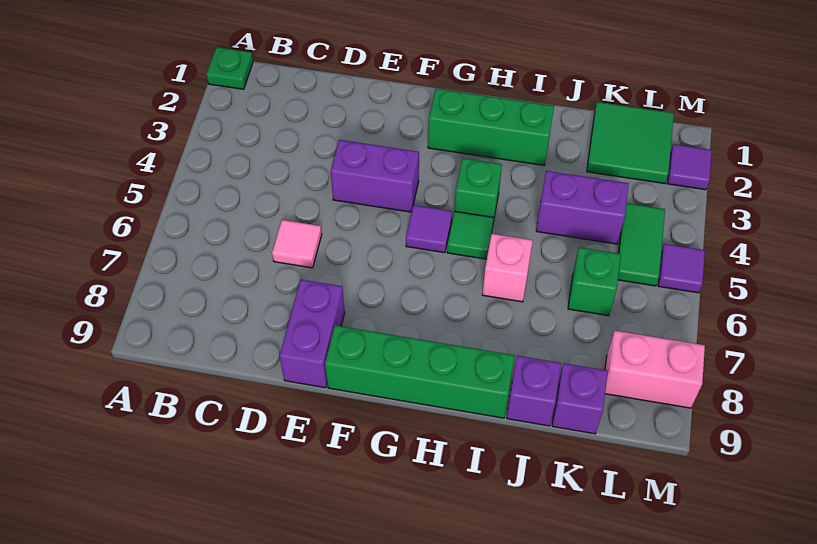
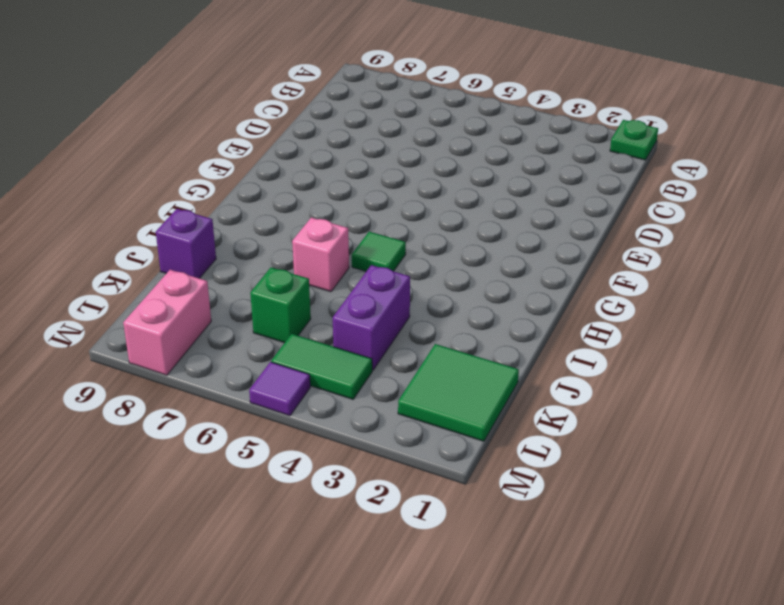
none -> pink tile D6 level 1
none -> purple brick E4:F4 level 1
none -> purple brick E8:E9 level 1

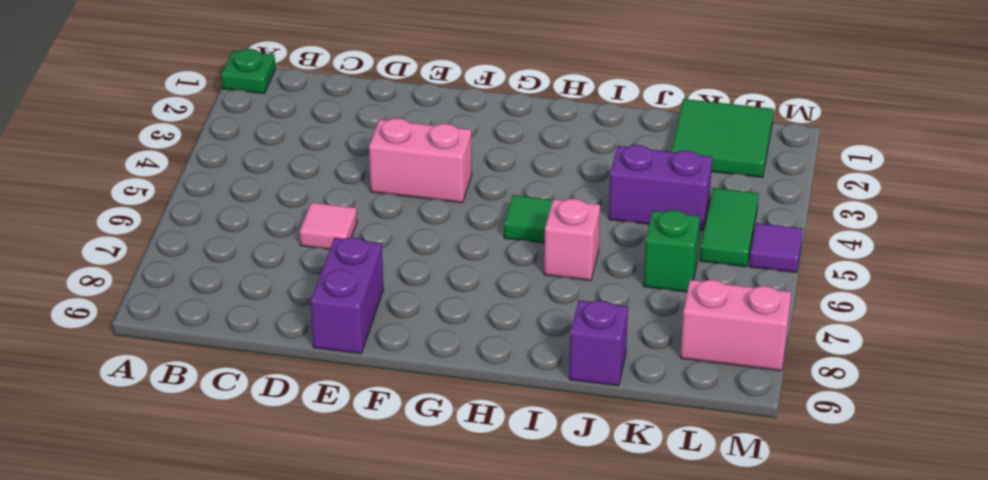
pink brick E4:F4 level 1 -> purple brick E4:F4 level 1
none -> green brick F9:I9 level 1
none -> green brick G2:I2 level 1
none -> purple tile G5 level 1

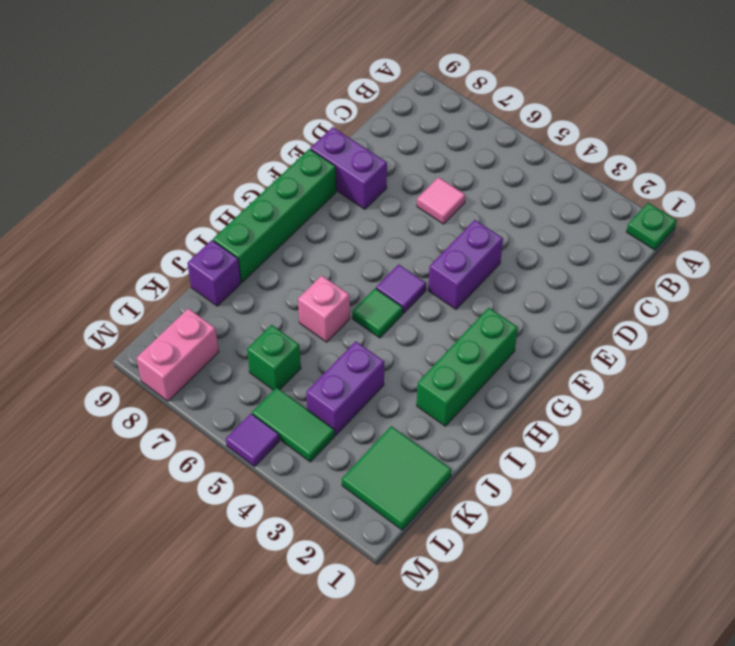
none -> green brick H4 level 1
none -> purple brick K9 level 1
none -> purple tile M2 level 1

